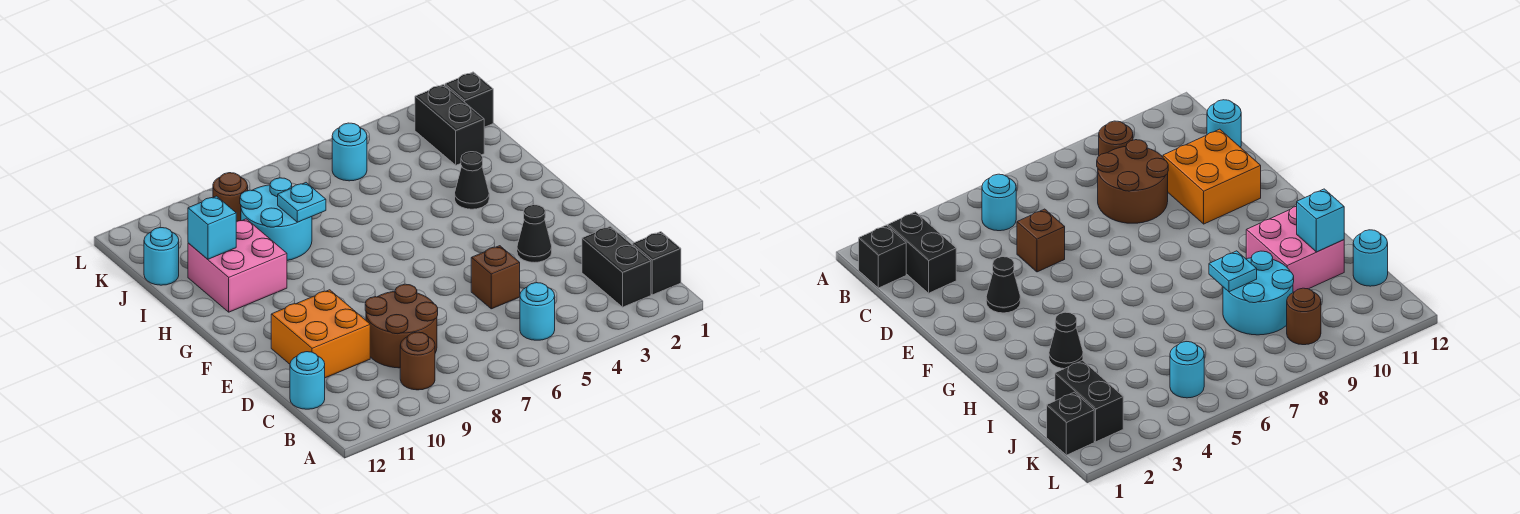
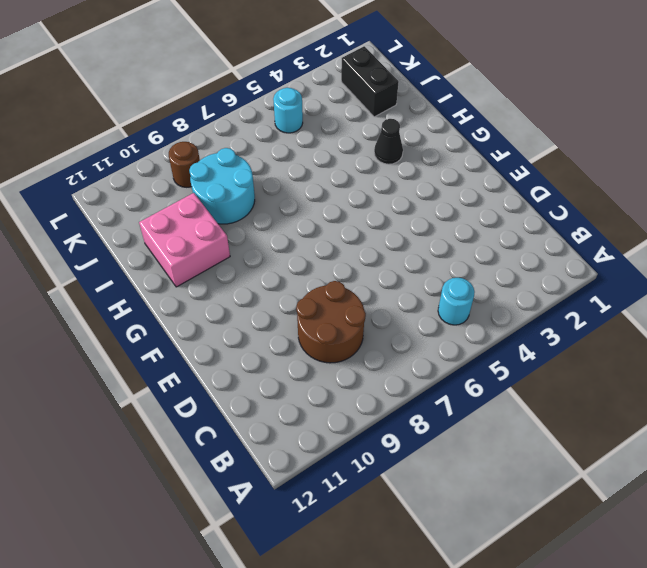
none -> black brick B1 level 1
none -> black brick B2:C2 level 1
none -> brown round brick B9 level 1

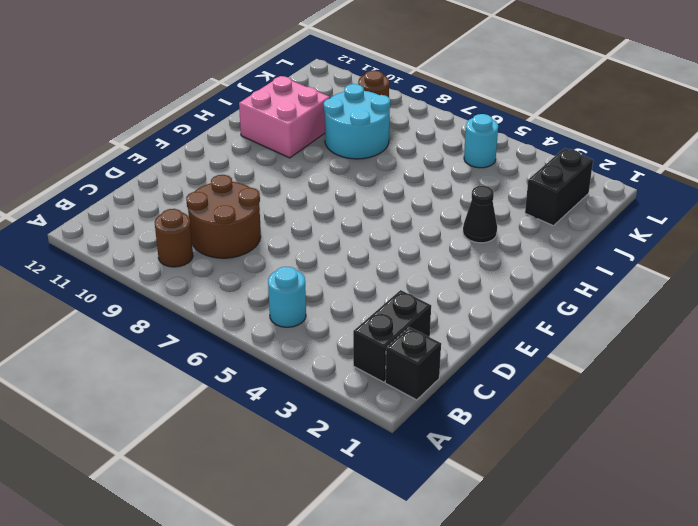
none -> cyan round brick C12 level 1
none -> brown brick D5 level 1
none -> orange brick D10:E11 level 1

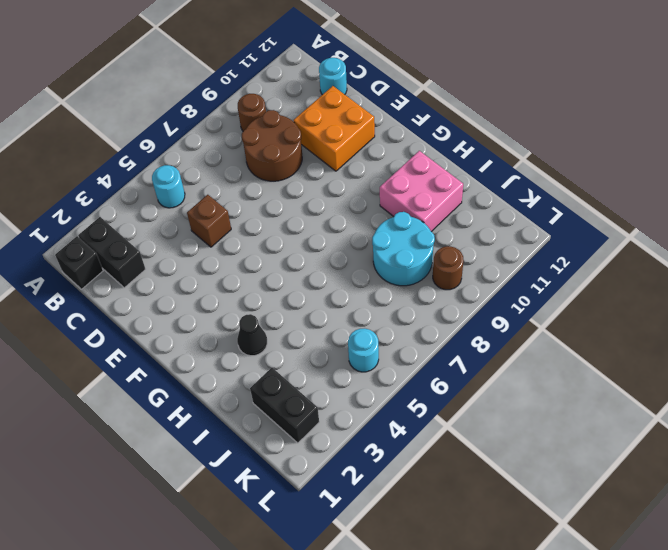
none -> black cone E3 level 1
none -> cyan round brick J12 level 1
none -> black brick K1 level 1

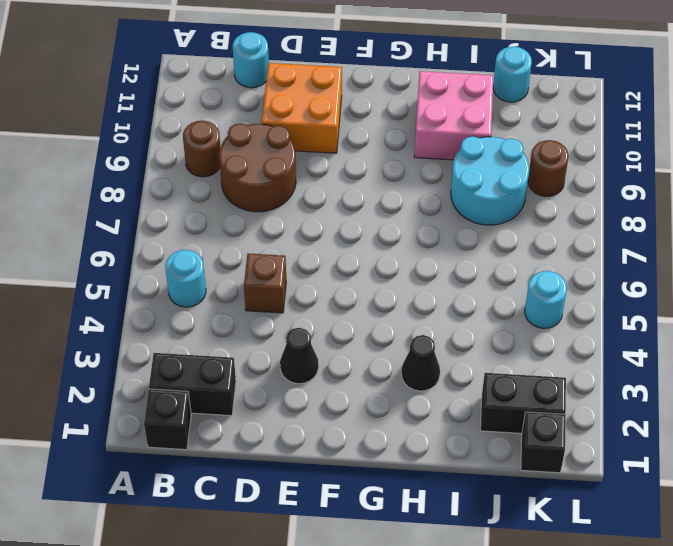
none -> cyan plate I8 level 2
none -> cyan brick I11 level 2

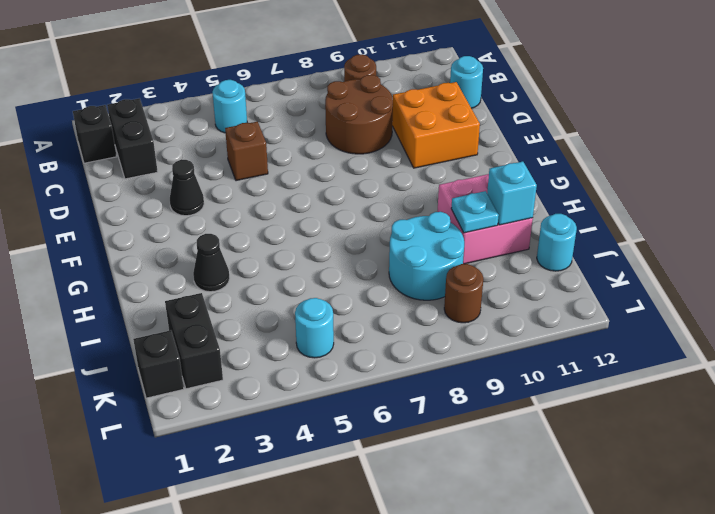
cyan plate I10 level 2 -> cyan plate I8 level 2

